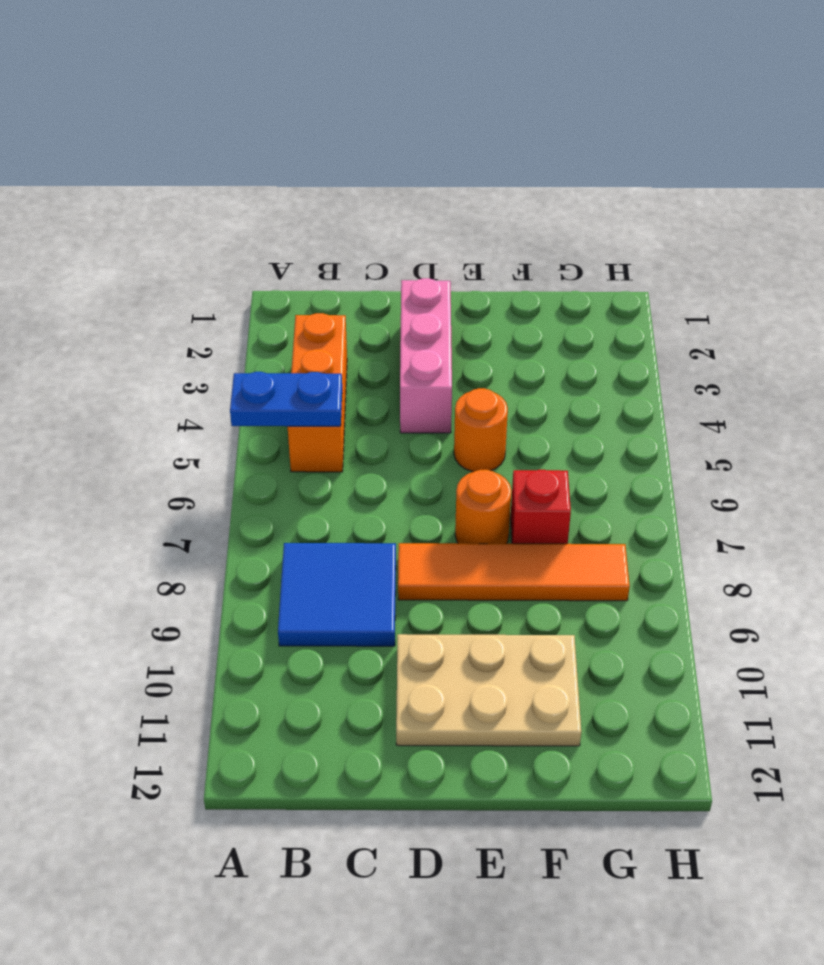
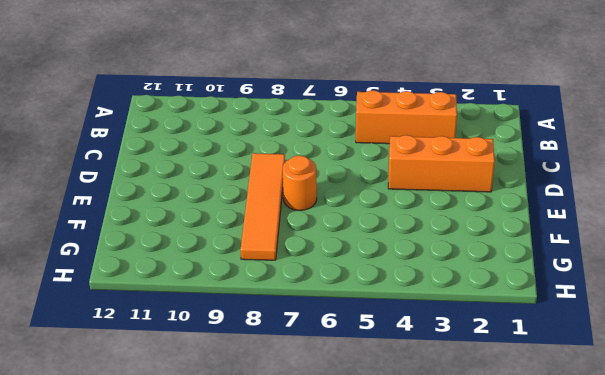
orange brick D2:D4 level 1 -> pink brick D2:D4 level 1
none -> blue tile B8:C9 level 1
none -> tan plate D10:F11 level 1

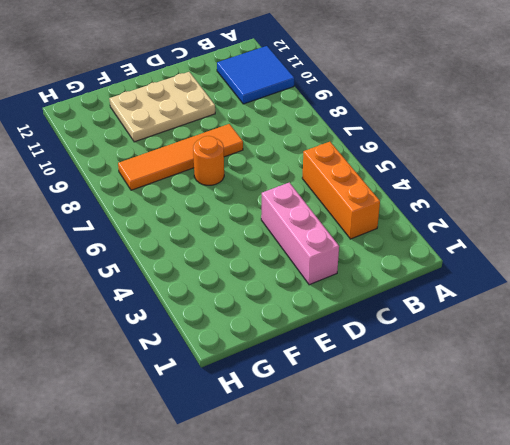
blue tile A10:B11 level 1 -> blue tile B8:C9 level 1
none -> orange round brick E5 level 1
none -> red brick F7 level 1

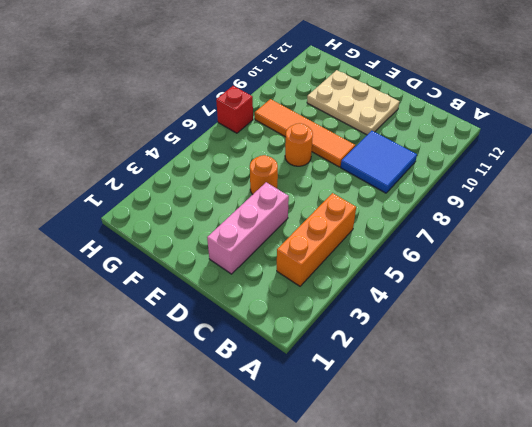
red brick H7 level 1 -> red brick F7 level 1
none -> blue plate A5:B5 level 2

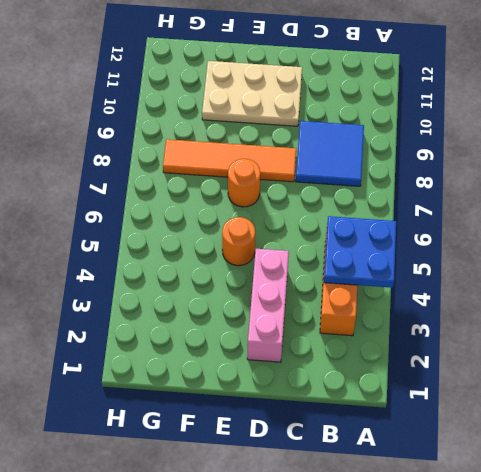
blue plate A4:B5 level 2 -> blue plate A5:B5 level 2
none -> red brick F7 level 1

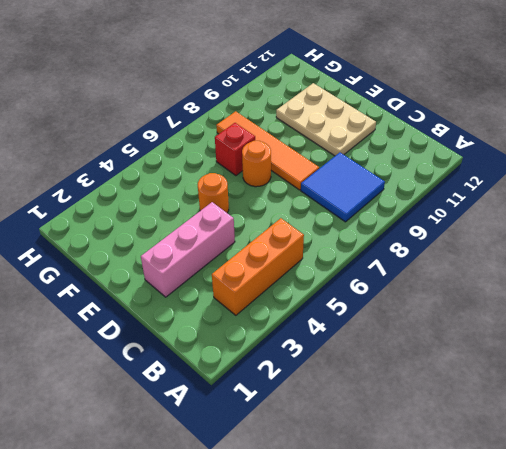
none -> blue plate A5:B5 level 2

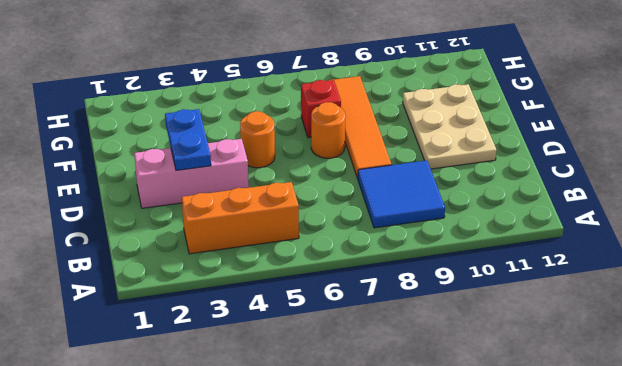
blue plate D3:E3 level 2 -> blue plate A5:B5 level 2

